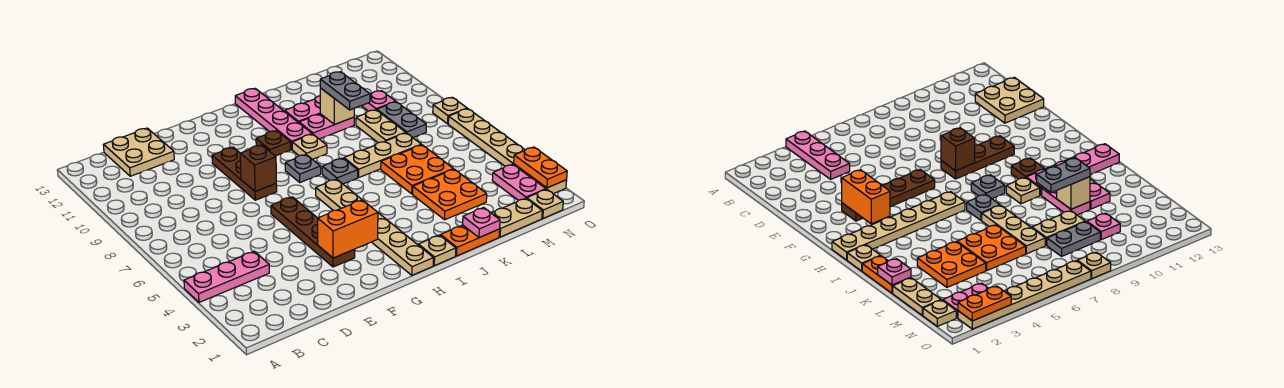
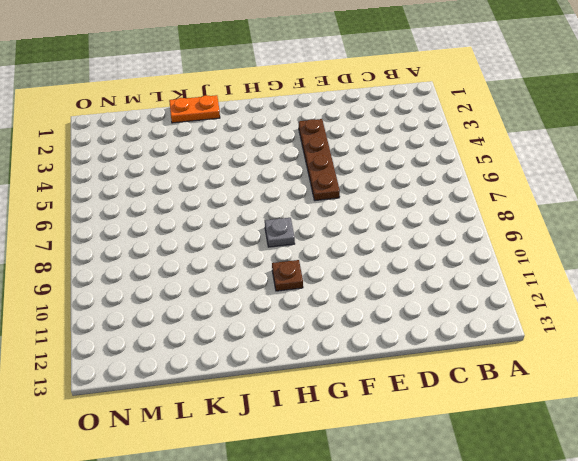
none -> pink plate A4:C4 level 1
none -> tan plate C12:D13 level 1
none -> brown plate F8:F10 level 1
none -> tan plate H1:H6 level 1

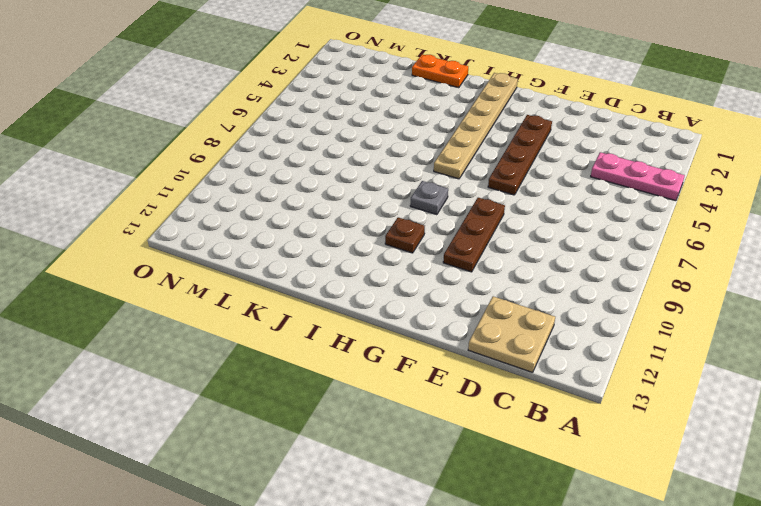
none -> tan plate I1 level 1
none -> grey plate I7 level 1
none -> tan plate I9 level 1
none -> pink plate I10:I13 level 1

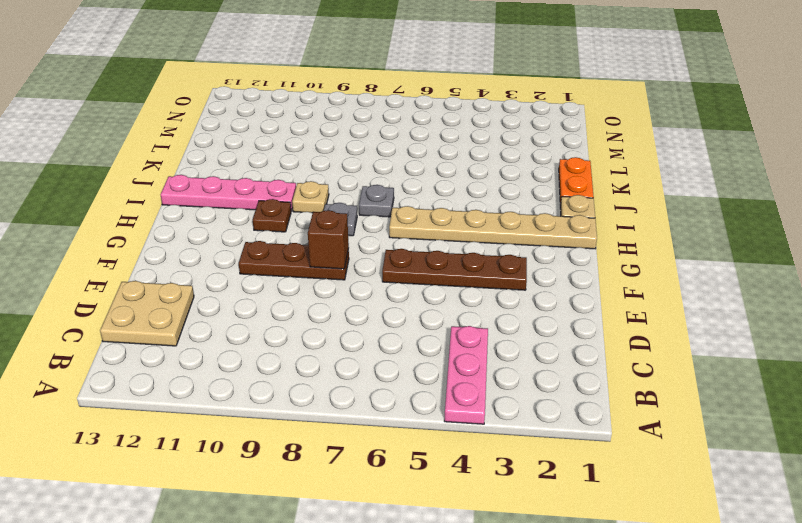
none -> tan plate J7:L7 level 1
none -> pink plate J10:K10 level 1
none -> pink plate J11:K11 level 1
none -> orange plate K3:L4 level 1

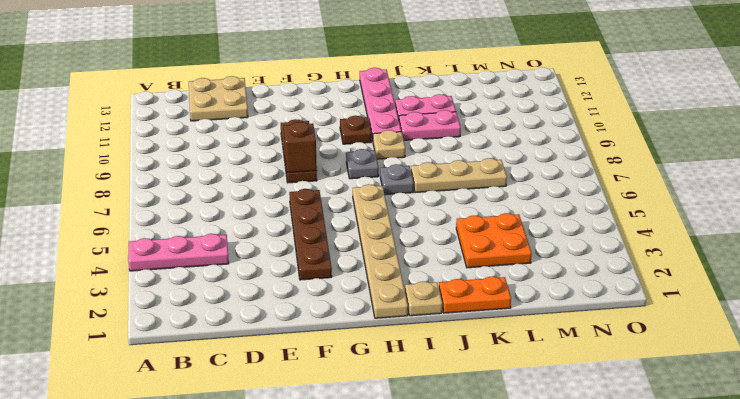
none -> orange plate K5:L6 level 1
none -> tan plate L1:M1 level 1
none -> tan plate L8:L9 level 1
none -> grey plate M8:M9 level 1

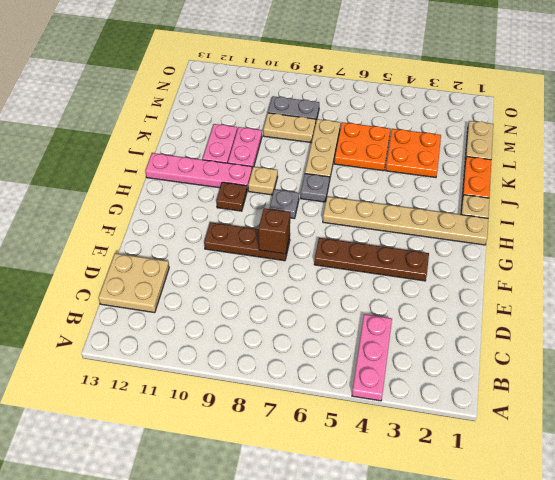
none -> pink plate M10 level 1
none -> tan plate N1 level 1
none -> pink plate N2:N3 level 1
none -> tan plate O2:O7 level 1

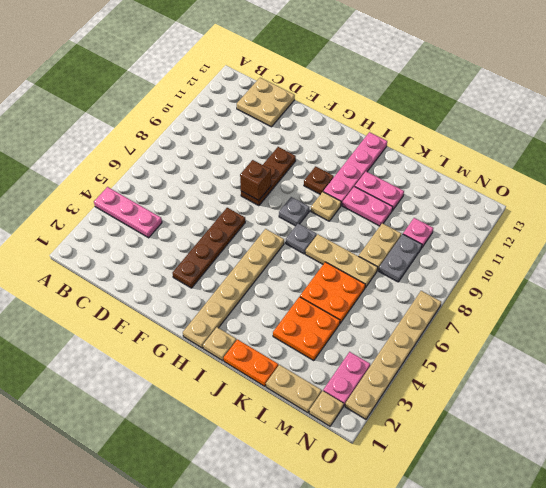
none -> tan plate O8 level 1
none -> orange brick F3:G3 level 2
none -> pink plate K1 level 2
none -> tan brick K10 level 2

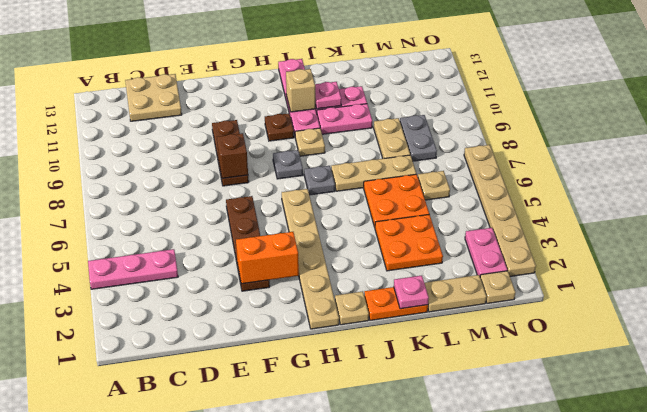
tan brick I11 level 2 -> tan brick K10 level 2
pink plate J11 level 2 -> pink plate M10 level 1
tan plate M6 level 1 -> tan plate O8 level 1
none -> orange plate O2:O3 level 2
none -> grey plate K9:K10 level 3

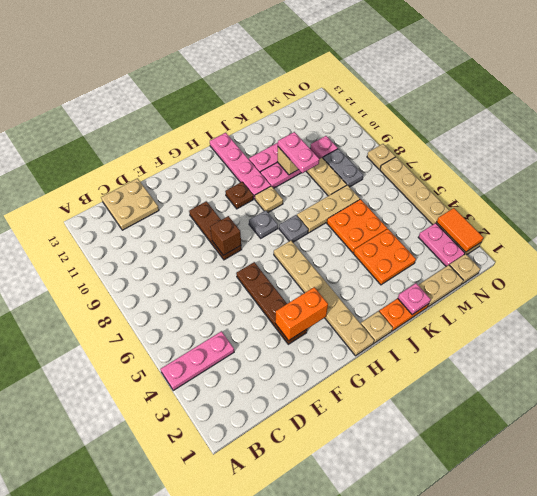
pink plate K9:K10 level 3 -> grey plate K9:K10 level 3
orange tile O2:O3 level 2 -> orange plate O2:O3 level 2

